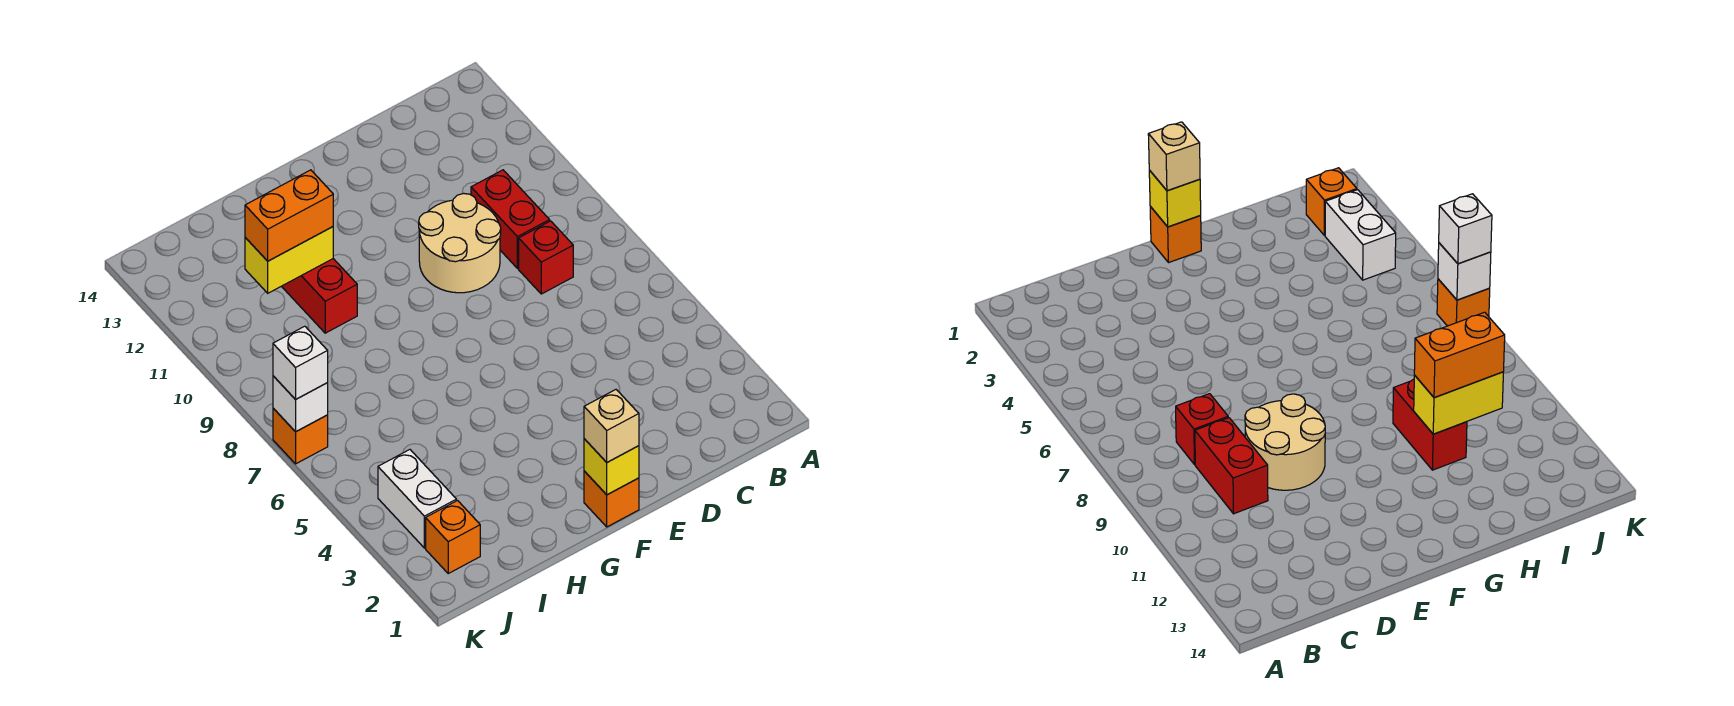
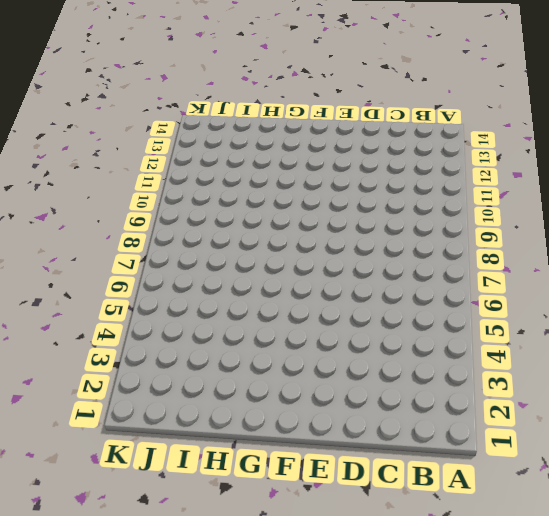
none -> red brick C8 level 1
none -> red brick C9:C10 level 1
none -> tan round brick D9:E10 level 1

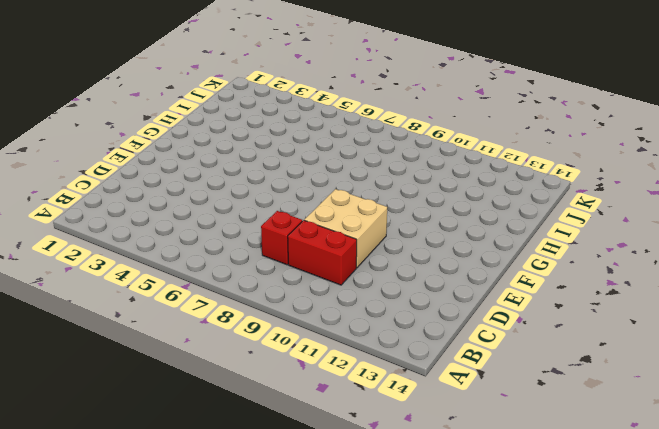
tan brick D9:E10 level 1 -> tan round brick D9:E10 level 1
none -> orange brick F1 level 1
none -> red brick H10:H11 level 1
none -> orange brick J2 level 1

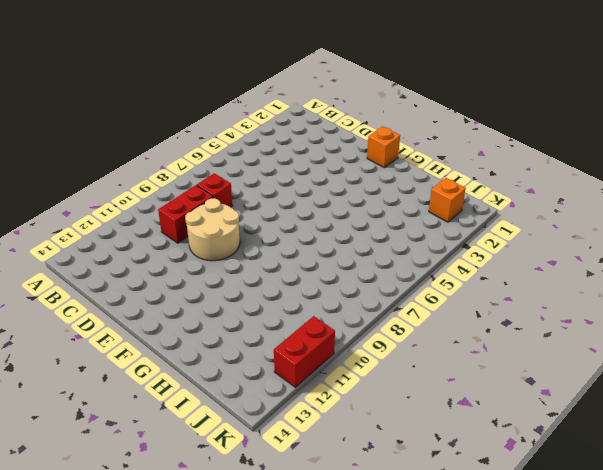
red brick K11:K12 level 1 -> red brick H10:H11 level 1
none -> white brick J3:J4 level 1
none -> orange brick K7 level 1
none -> yellow brick F1 level 2

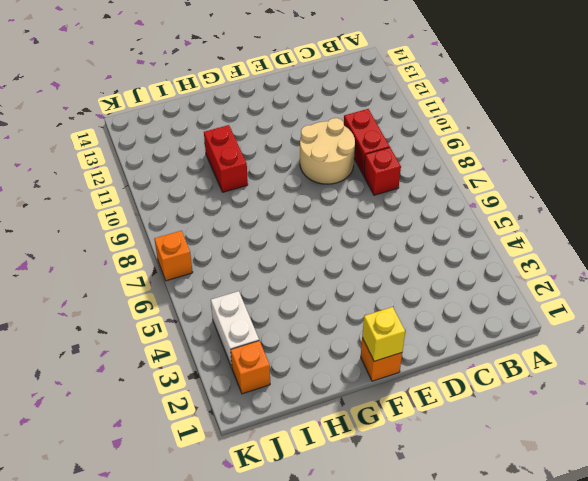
none -> yellow brick H11:I11 level 2
none -> white brick K7 level 2
none -> tan brick F1 level 3

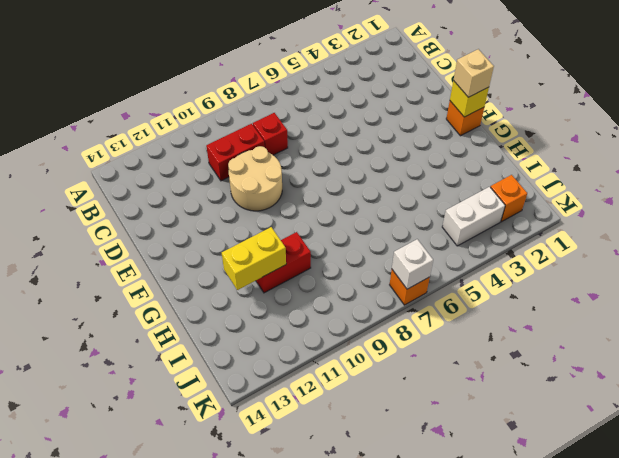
yellow brick H11:H12 level 2 -> yellow brick H11:I11 level 2
none -> orange brick H11:I11 level 3
none -> white brick K7 level 3

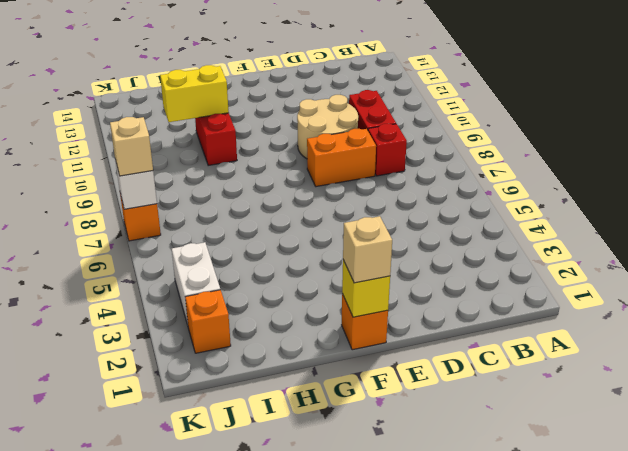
orange brick D8:E8 level 1 -> orange brick H11:I11 level 3
tan brick K7 level 3 -> white brick K7 level 3

